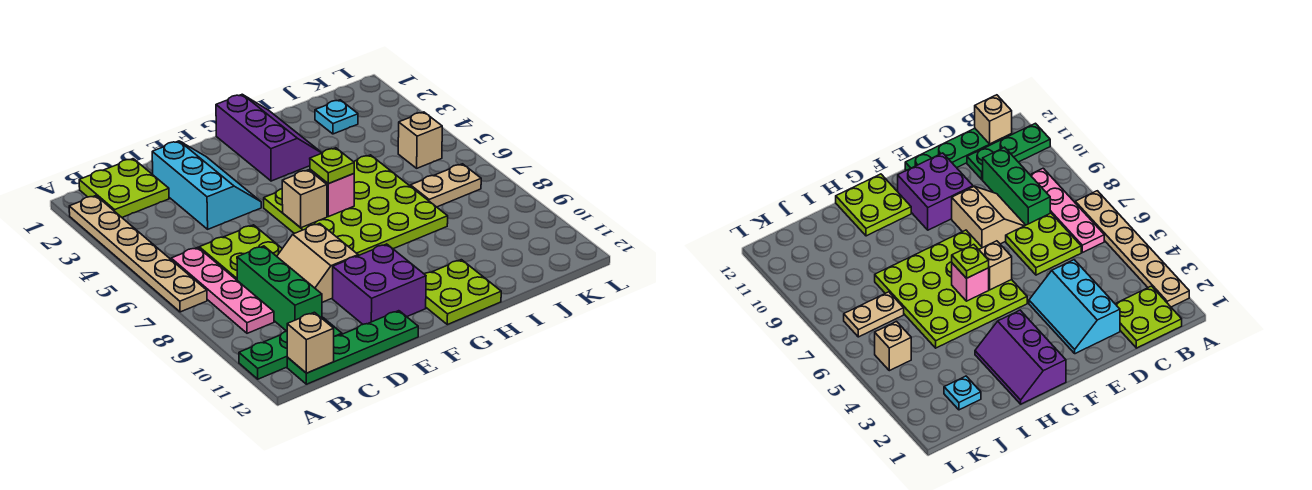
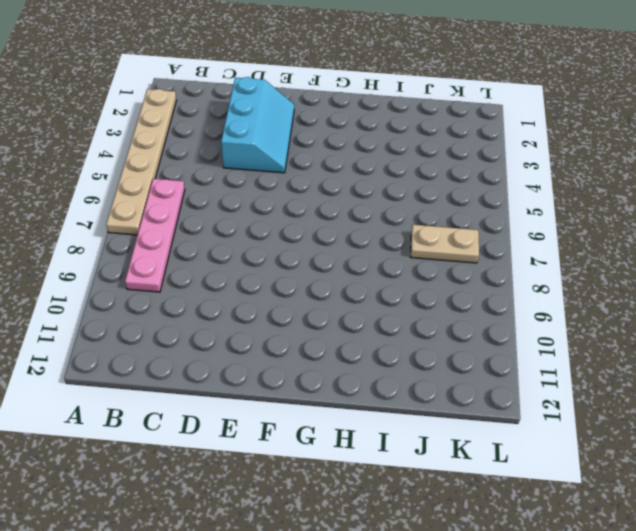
none -> green plate A11:C11 level 1
none -> lime plate B1:C2 level 1
none -> green plate B12:E12 level 1

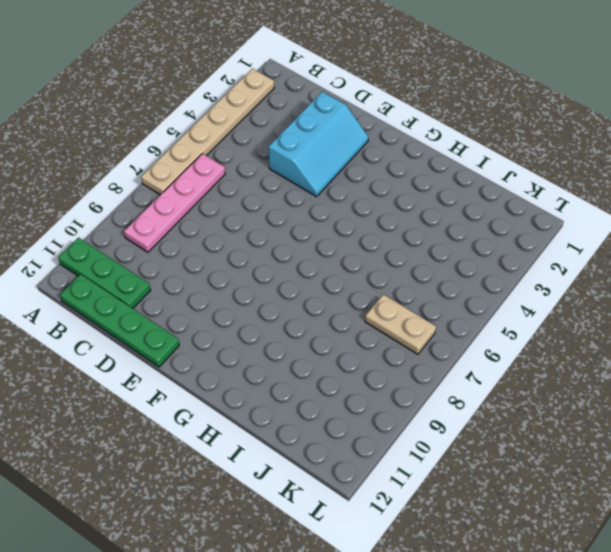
none -> lime plate B1:C2 level 1
none -> lime plate C6:D7 level 1
none -> green brick C8:C10 level 1

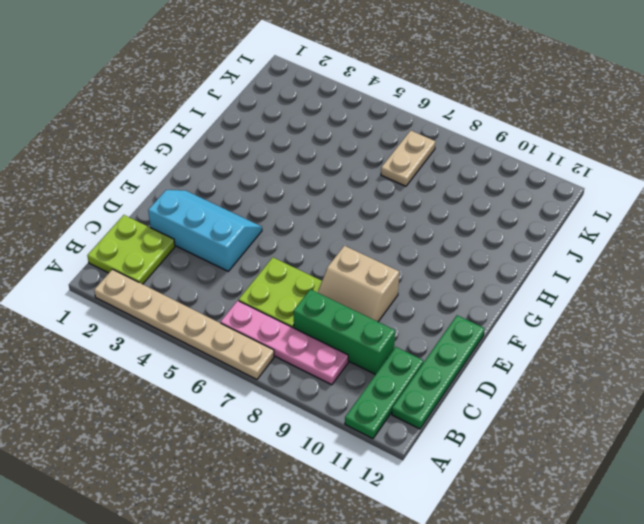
none -> purple brick E10:F11 level 1
none -> lime plate F5:I8 level 1
none -> purple slope G1:H3 level 1 top G

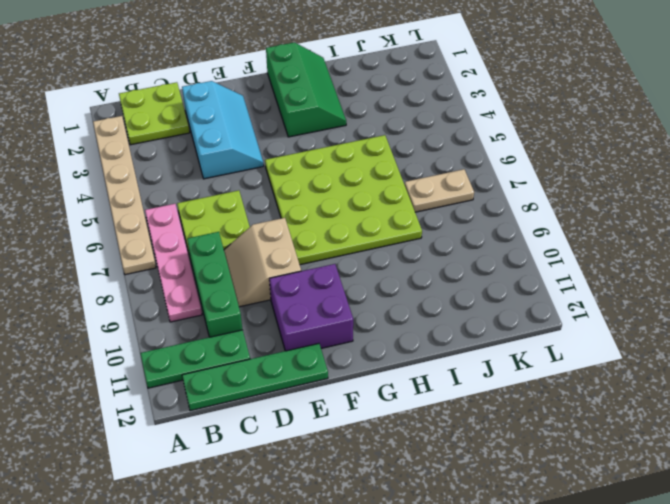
green slope G1:H3 level 1 top G -> purple slope G1:H3 level 1 top G
none -> lime plate G11:H12 level 1
none -> cyan plate J2 level 1
none -> tan brick K5 level 1

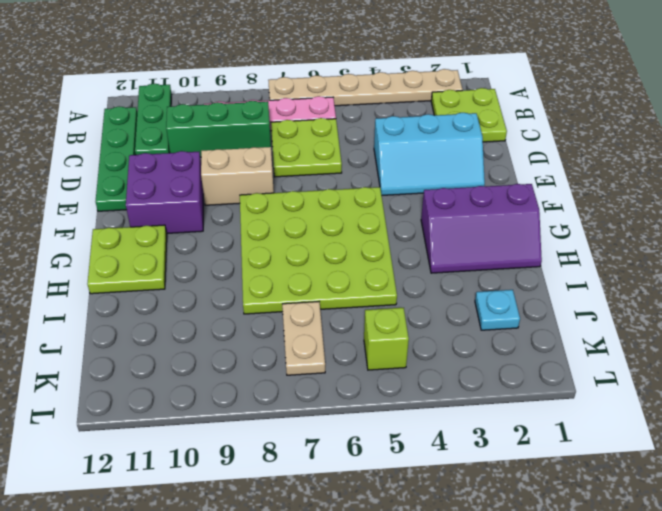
lime brick K5 level 1 -> tan brick K5 level 1
none -> tan brick B12 level 2
none -> tan brick F6 level 2
none -> pink brick G6 level 2

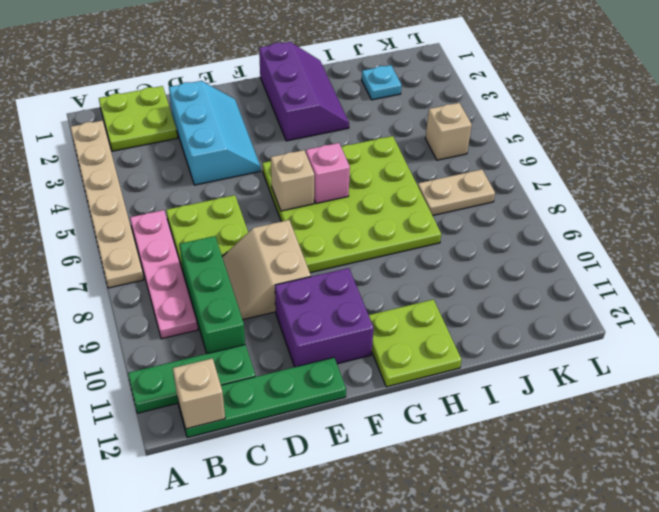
none -> lime plate G6 level 3

